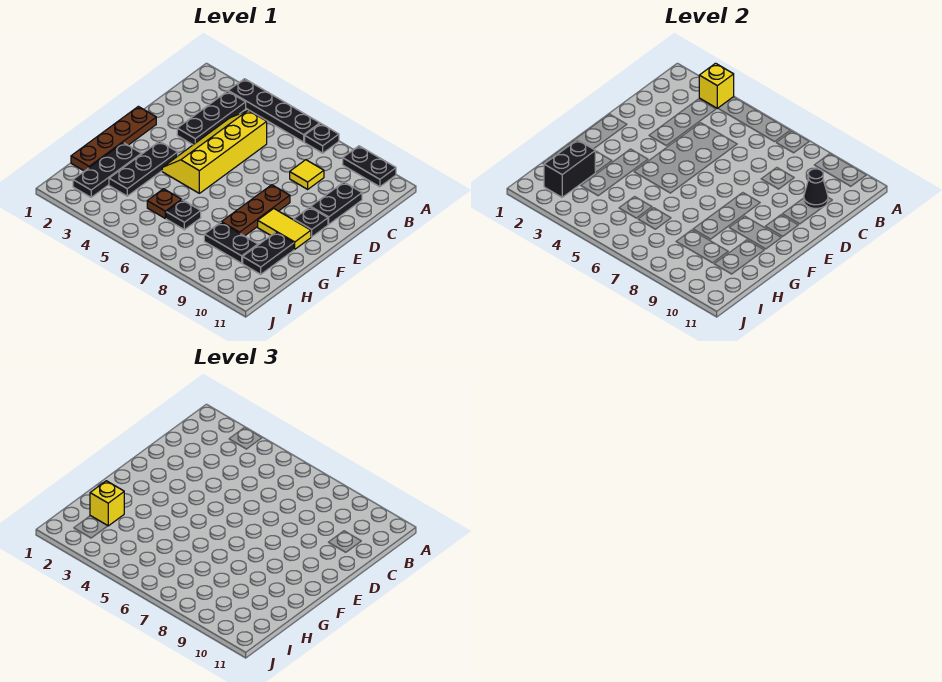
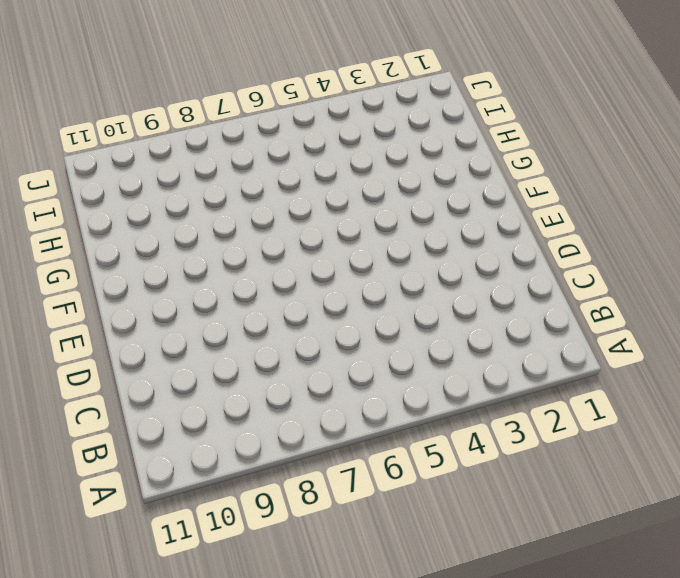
none -> black plate A3:A6 level 1
none -> black plate A7 level 1
none -> black plate A9:A10 level 1

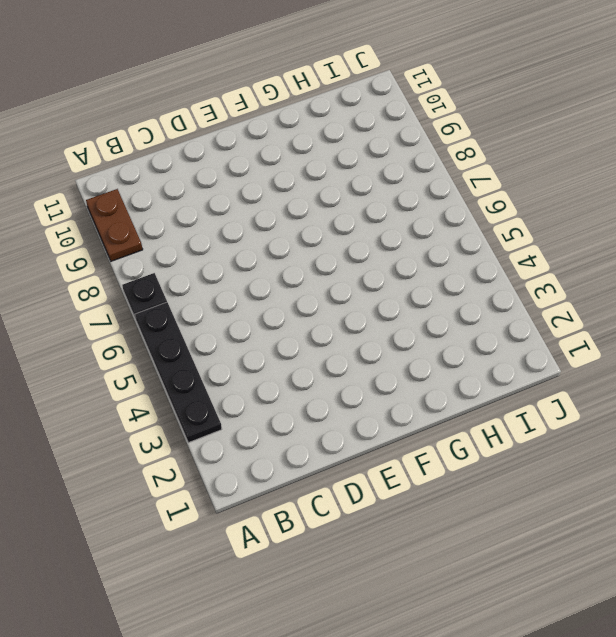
brown plate A9:A10 level 1 -> black plate A9:A10 level 1
none -> black plate B3:D3 level 1
none -> yellow slope C4:F5 level 1 top 5
none -> yellow tile C8 level 1

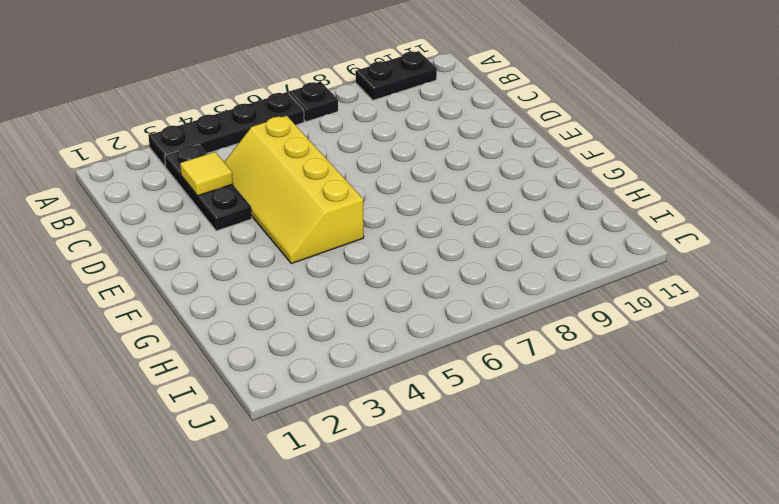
yellow tile C3 level 2 -> yellow tile C8 level 1
none -> black plate C10:D10 level 1
none -> brown plate E1:H1 level 1
none -> brown plate E8:G8 level 1

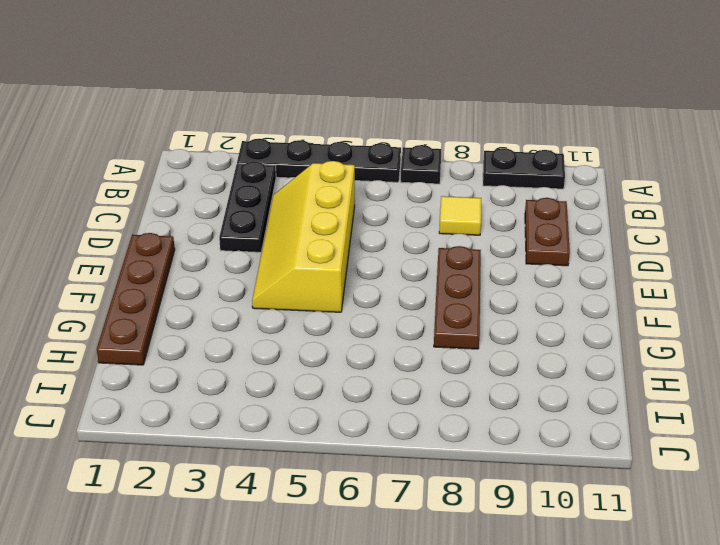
brown plate C10:D10 level 1 -> black plate C10:D10 level 1
none -> black plate E10 level 1
none -> black plate F3:H3 level 1
none -> yellow tile F9:F10 level 1

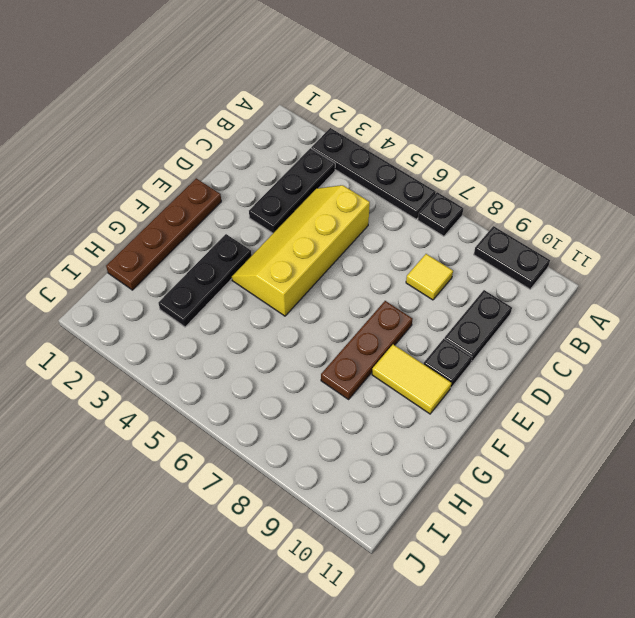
none -> black plate G2:I2 level 1
none -> black plate G10:H10 level 1
none -> brown plate H5 level 1

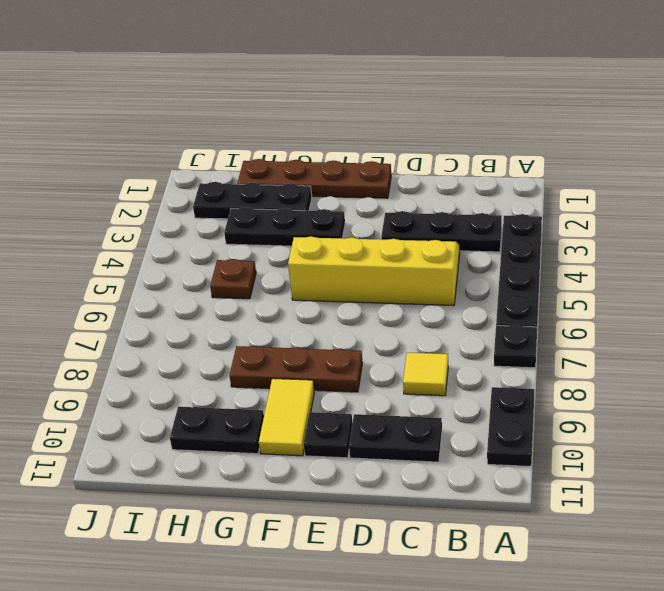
none -> black plate H6 level 1
none -> black plate H8:H9 level 1
none -> yellow brick A3 level 2

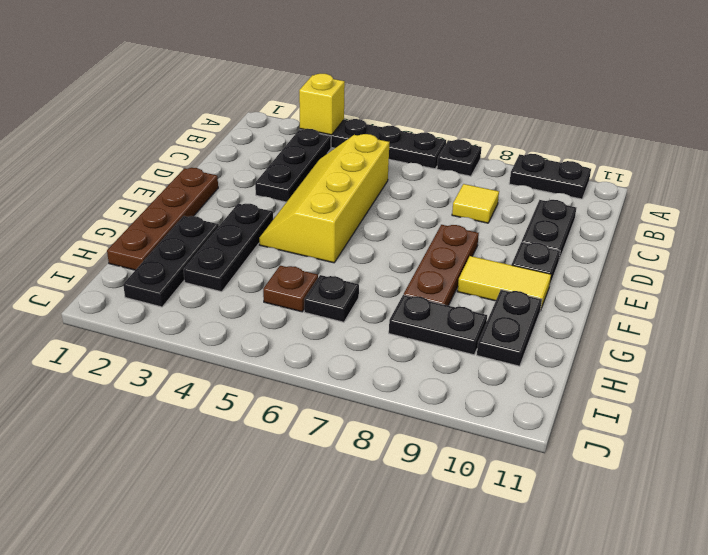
none -> black cone C10 level 2
none -> black brick H2:I2 level 2
none -> yellow brick H2 level 3

